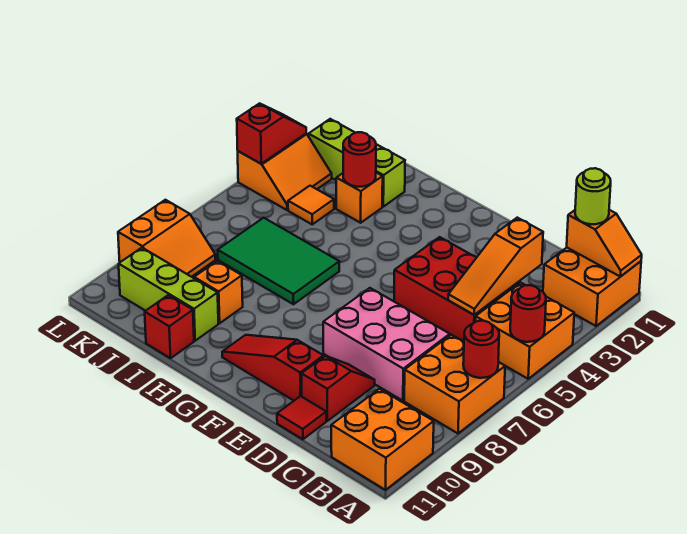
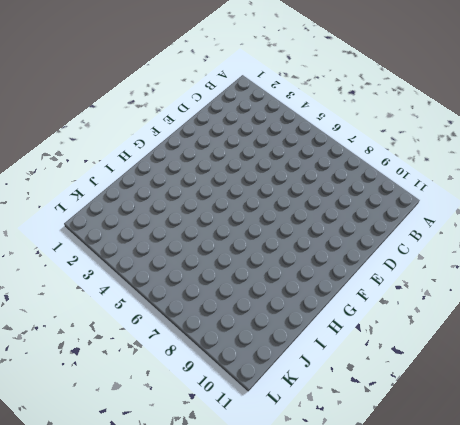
none -> orange brick A1:B2 level 1
none -> orange brick A4:B5 level 1
none -> orange brick A7:B8 level 1

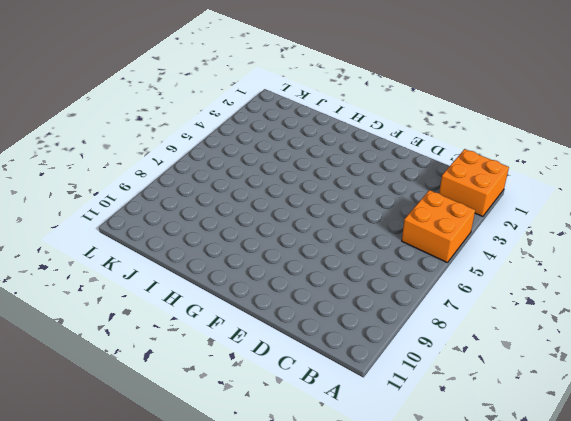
none -> orange brick A7:B8 level 1
none -> orange brick A10:B11 level 1
none -> red brick C4:E5 level 1

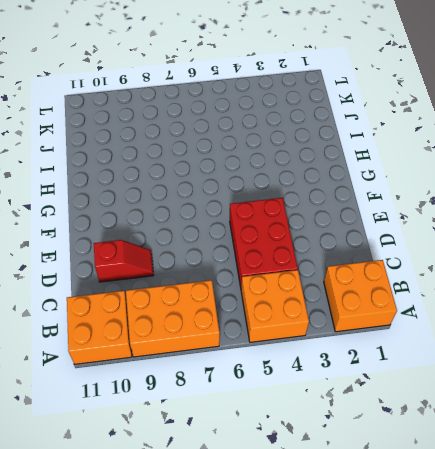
orange brick A7:B9 level 1 -> orange brick A7:B8 level 1
none -> pink brick C7:E8 level 1
none -> red tile D11 level 1
none -> red slope E10:G10 level 1 top E

